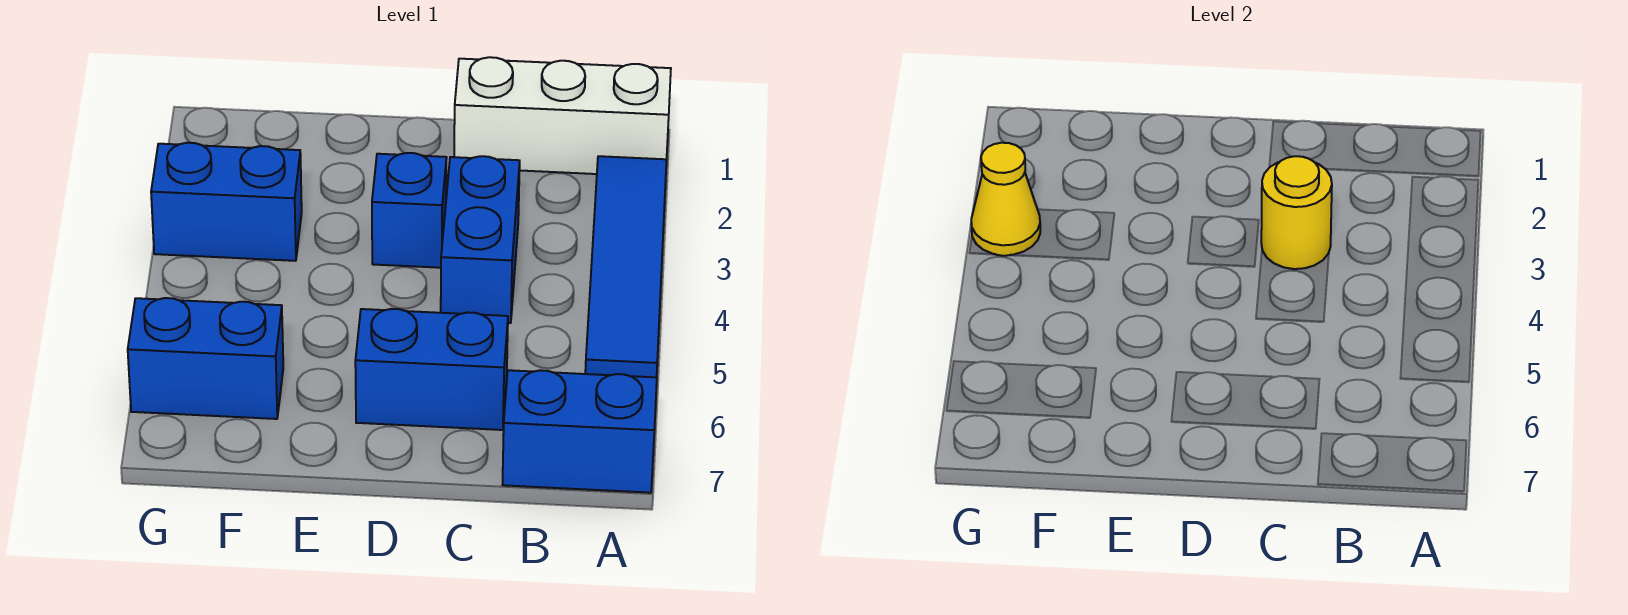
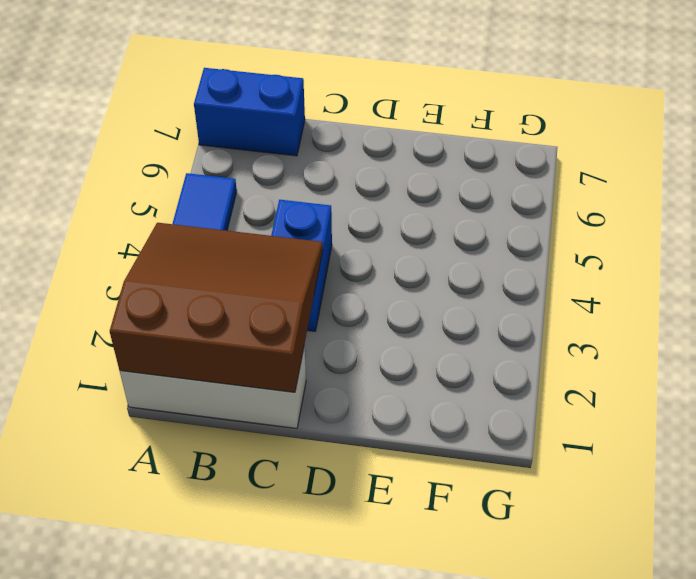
brown slope A1:C3 level 2 top 1 -> yellow round brick C3 level 2
none -> blue brick C6:D6 level 1
none -> blue brick D3 level 1

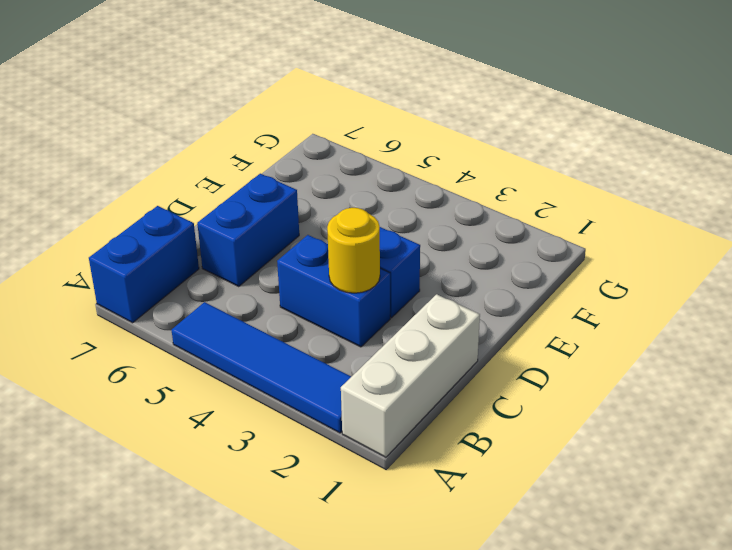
none -> blue brick F3:G3 level 1
none -> blue brick F6:G6 level 1

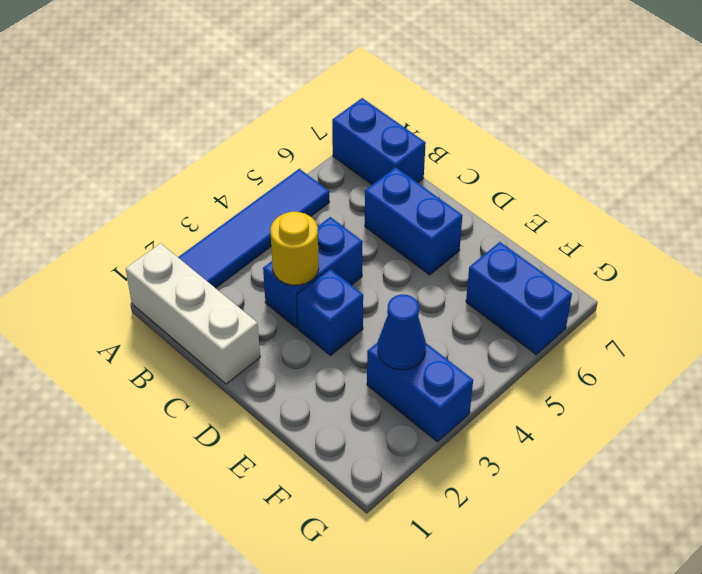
blue cone F3 level 2 -> none
none -> yellow cone G3 level 2

